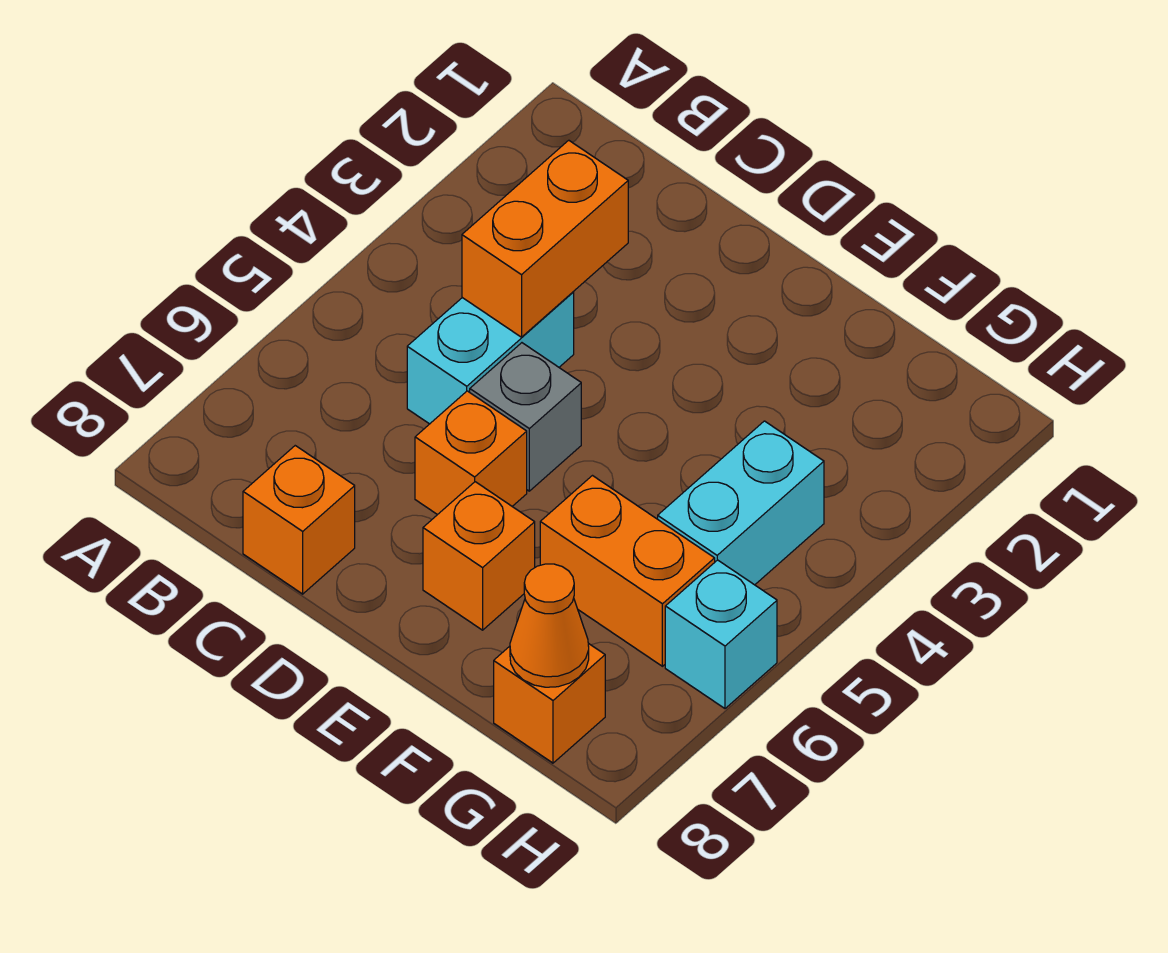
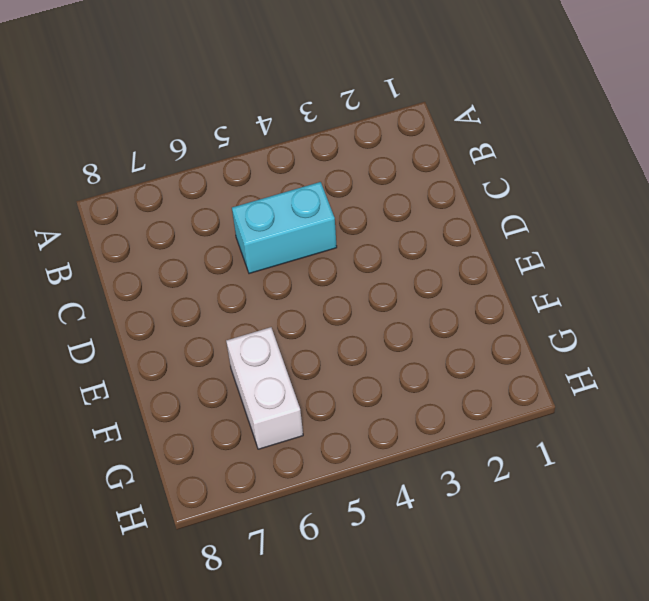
white brick F6:G6 level 1 -> orange brick F6:G6 level 1
none -> orange brick C8 level 1
none -> grey brick D5 level 1

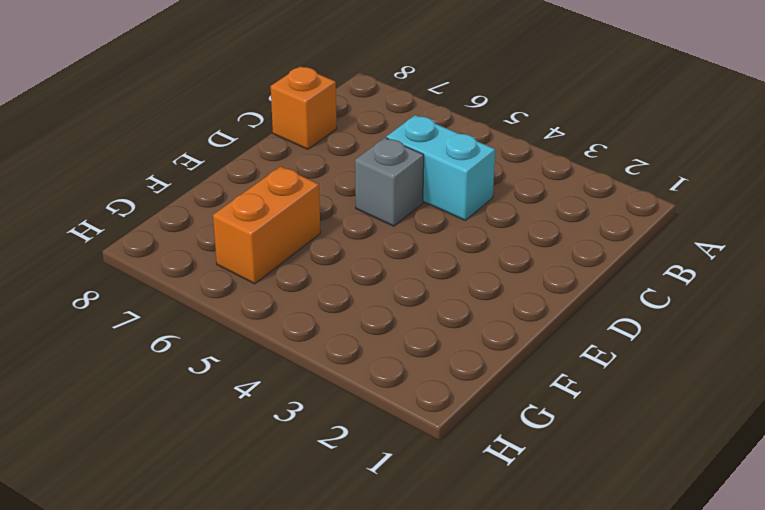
none -> orange brick D6 level 1
none -> orange brick E7 level 1

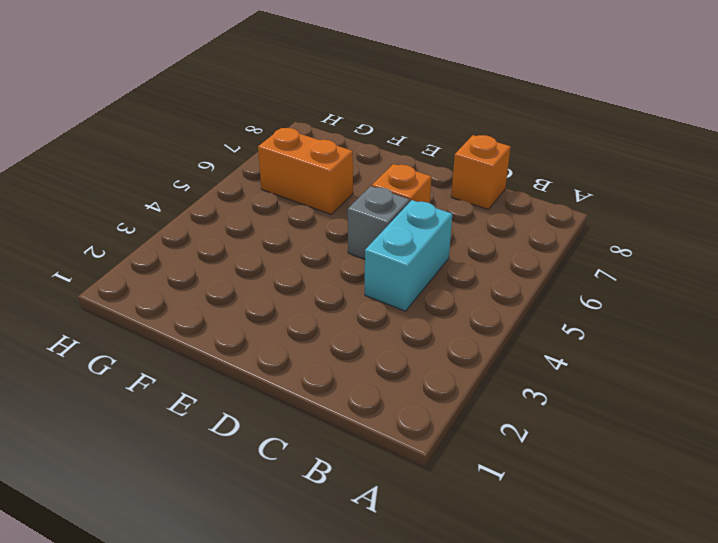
none -> orange brick E7 level 1
none -> cyan brick G4:G5 level 1

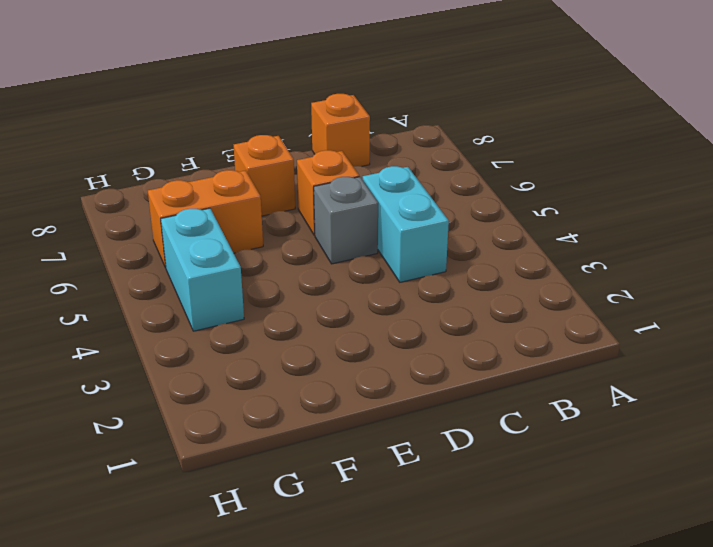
none -> orange brick G8 level 1
none -> cyan brick H6 level 1

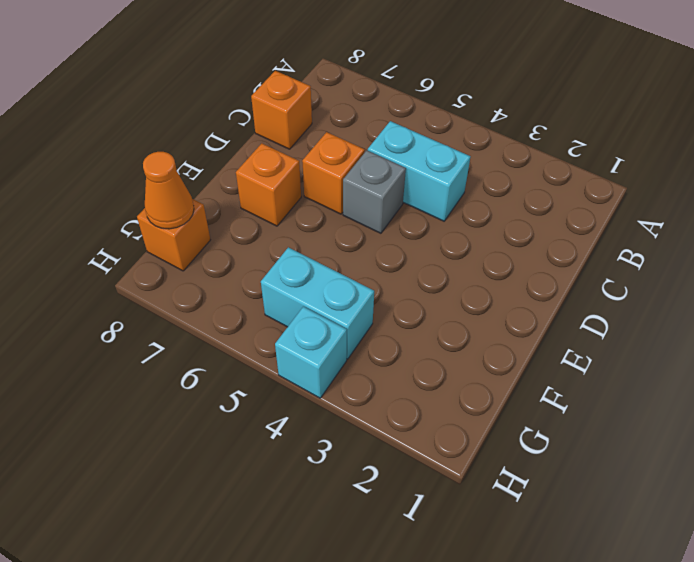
cyan brick H4 level 1 -> cyan brick H6 level 1
none -> orange brick F6:G6 level 1
none -> orange brick C3:C4 level 2

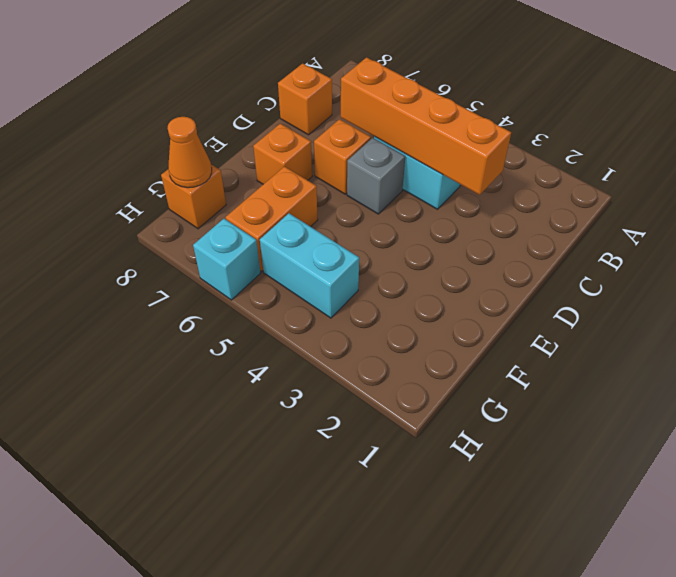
orange brick C3:C6 level 2 -> orange brick C3:C4 level 2

